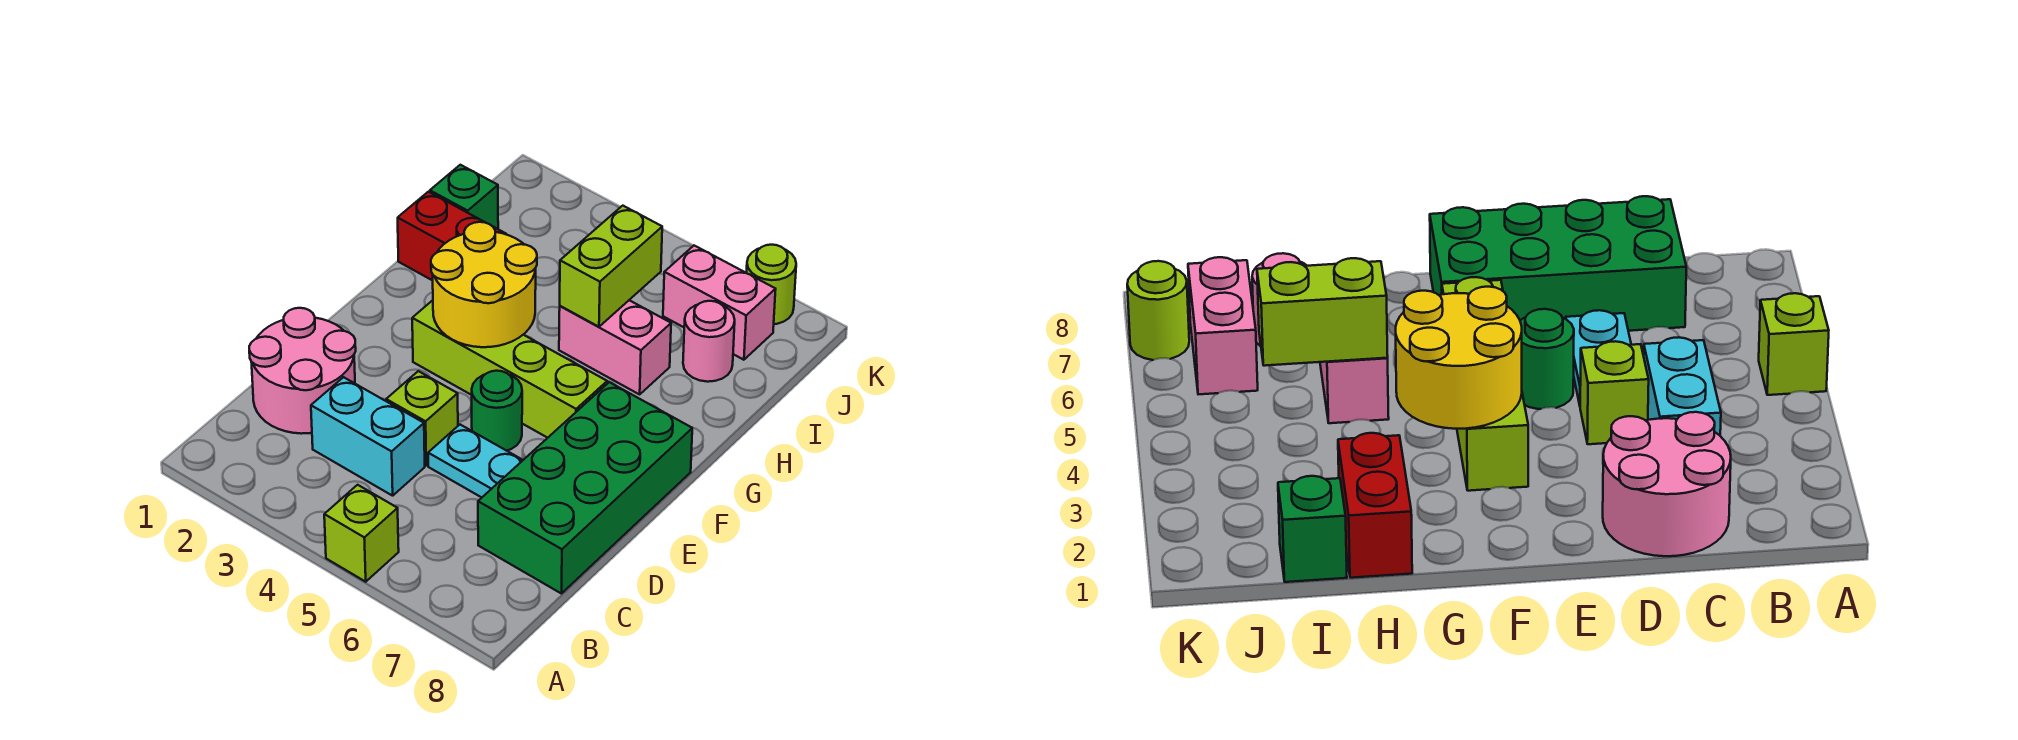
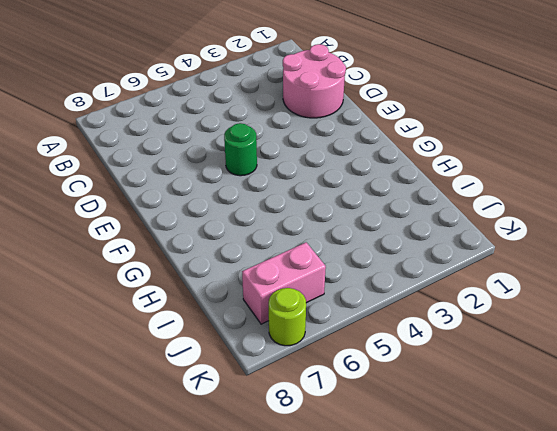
none -> lime brick A5 level 1
none -> cyan brick C3:C4 level 1
none -> green brick C7:F8 level 1

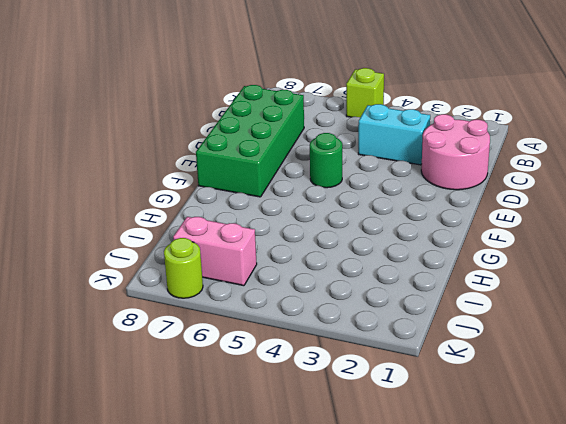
none -> lime brick D4 level 1
none -> cyan plate D5:D6 level 1
none -> lime brick F3:F6 level 1

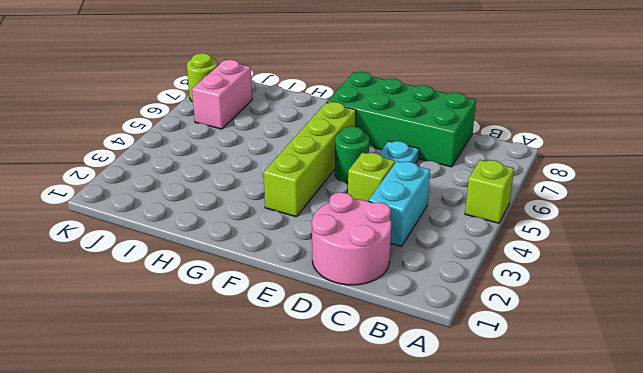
none -> red brick H1:H2 level 1
none -> pink brick H5:H6 level 1
none -> green brick I1 level 1

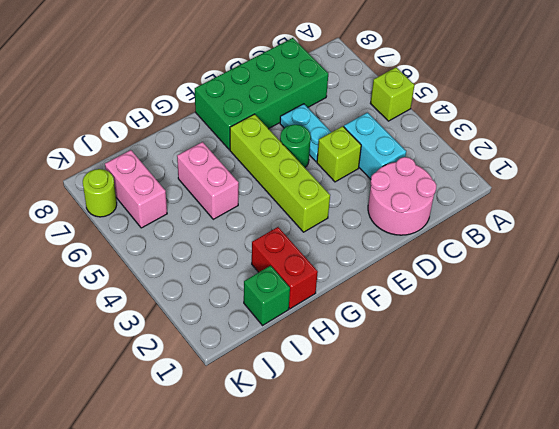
none -> pink round brick I7 level 1
none -> yellow round brick F3:G4 level 2
none -> lime brick H5:I5 level 2

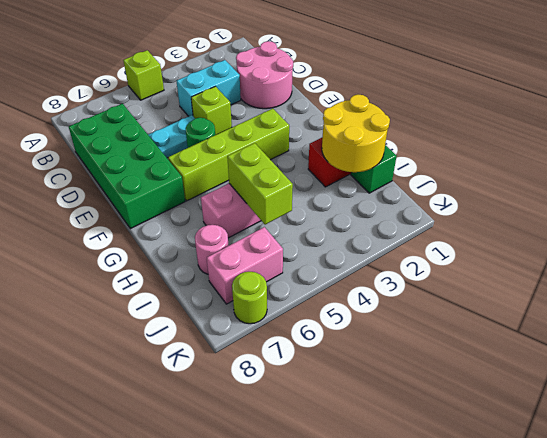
yellow round brick H1:I2 level 2 -> yellow round brick F3:G4 level 2

